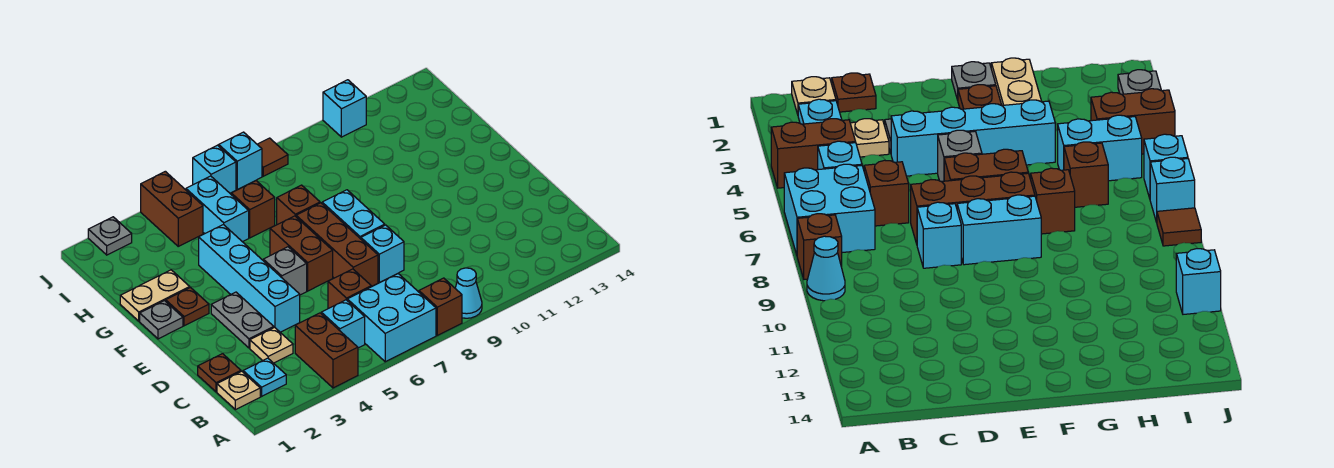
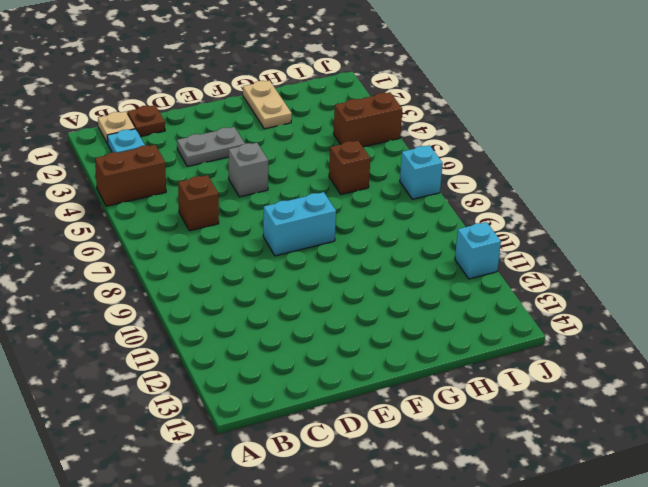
none -> cyan brick A6:B7 level 1
none -> brown brick A8 level 1
none -> cyan cone A9 level 1

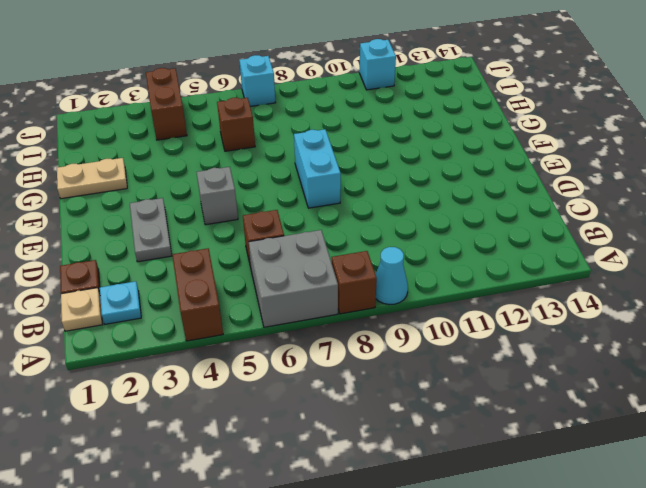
grey brick A6:B7 level 1 -> cyan brick A6:B7 level 1
none -> cyan brick B5 level 1
none -> tan plate C3 level 1
none -> cyan brick D4:G4 level 1

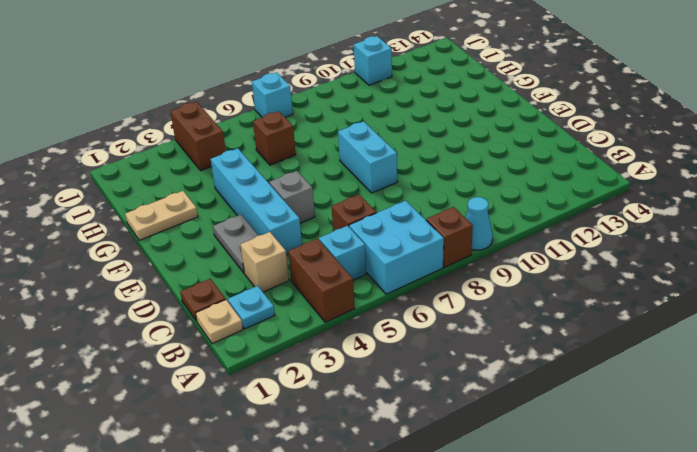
tan brick C3 level 1 -> tan plate C3 level 1
none -> brown brick D7:F7 level 1
none -> cyan brick D8 level 1
none -> brown brick E6:F6 level 1

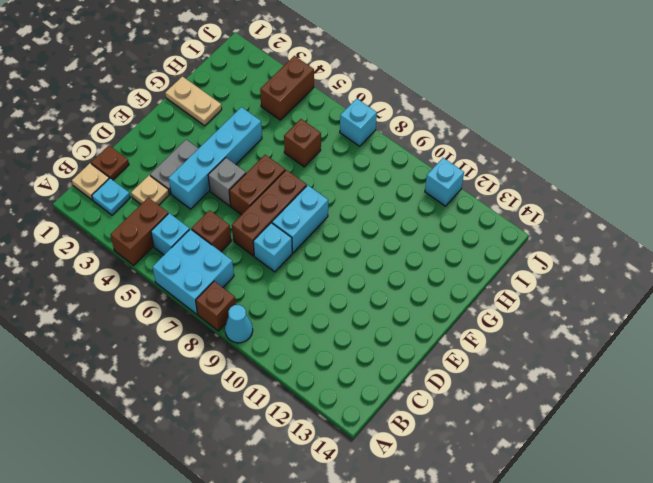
none -> grey plate F1 level 1
none -> brown plate F2 level 1
none -> brown brick G7 level 1

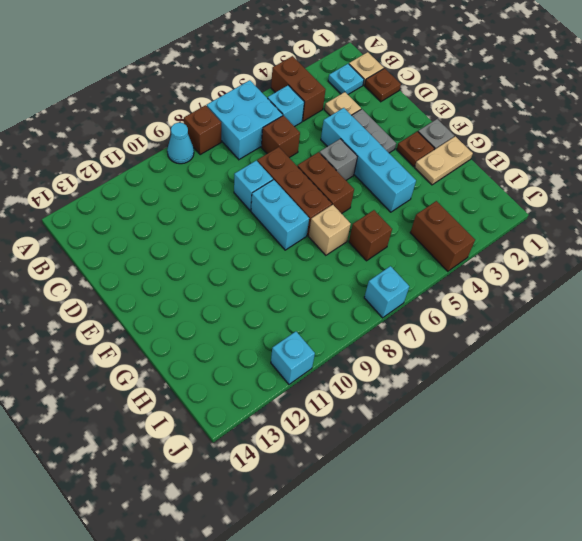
tan brick G7 level 1 -> brown brick G7 level 1
none -> cyan brick H5:I5 level 1
none -> grey plate J2 level 1
none -> cyan brick J6 level 1

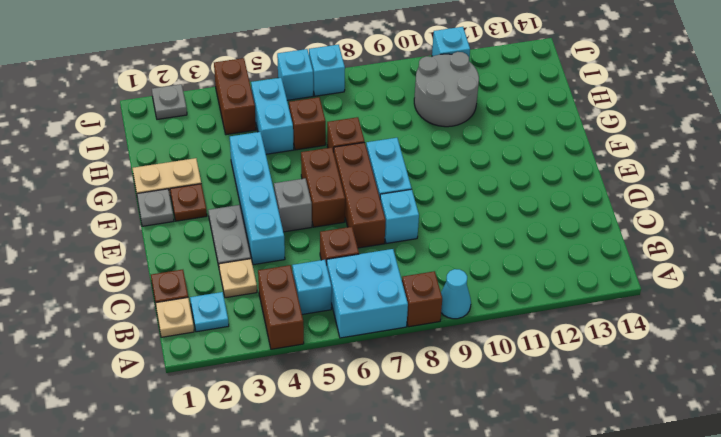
grey round brick H10:I11 level 1 -> none
none -> brown tile J8 level 1

